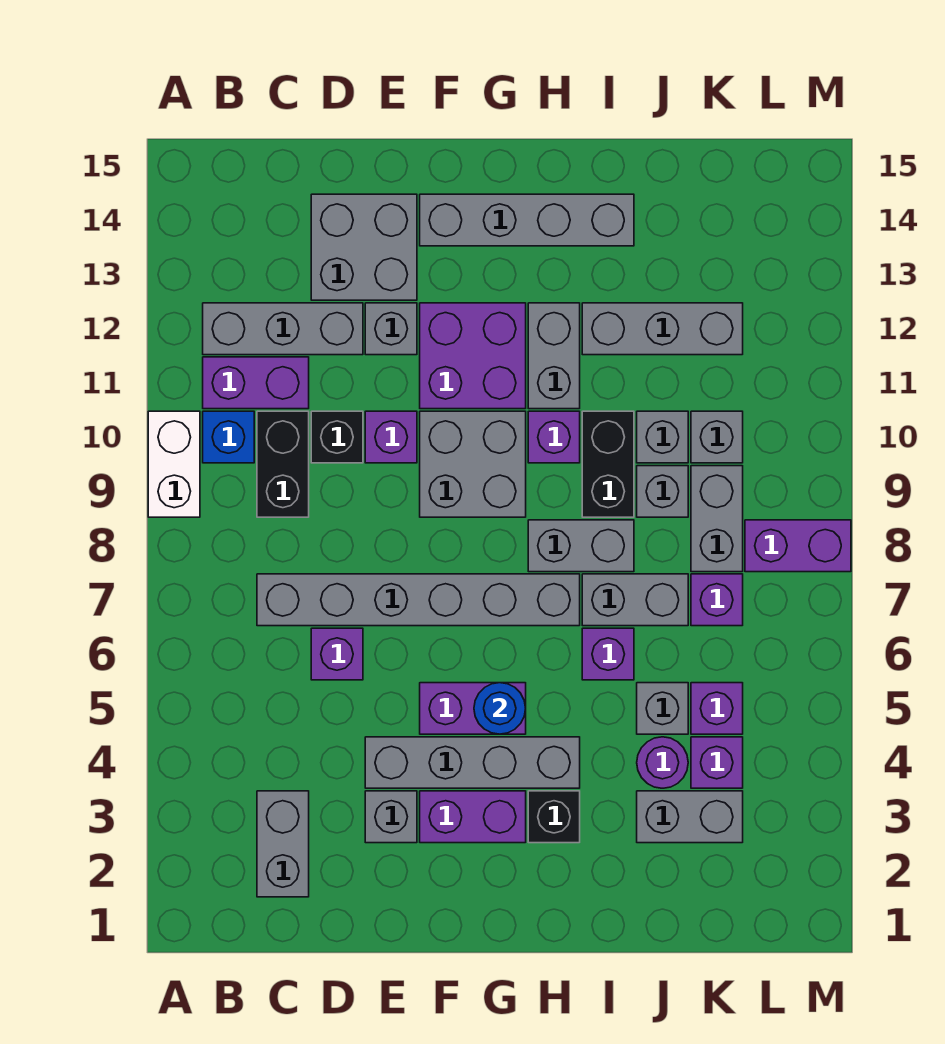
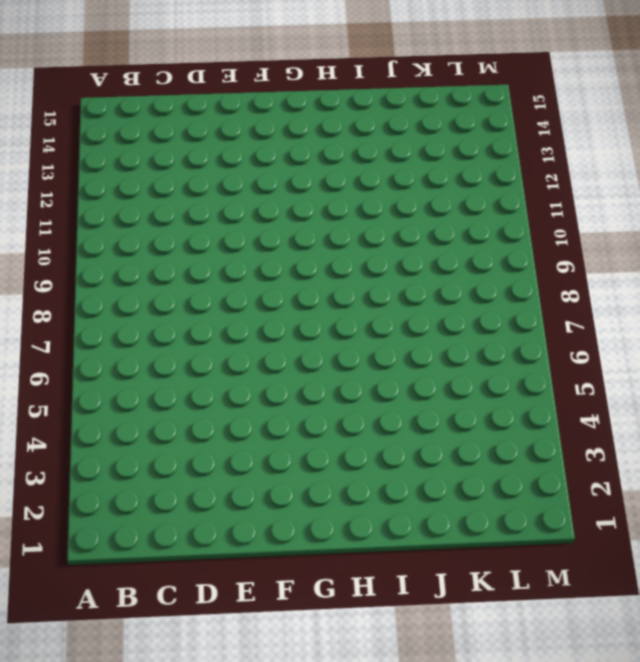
none -> white brick A9:A10 level 1
none -> blue brick B10 level 1
none -> purple brick B11:C11 level 1
none -> grey brick B12:D12 level 1

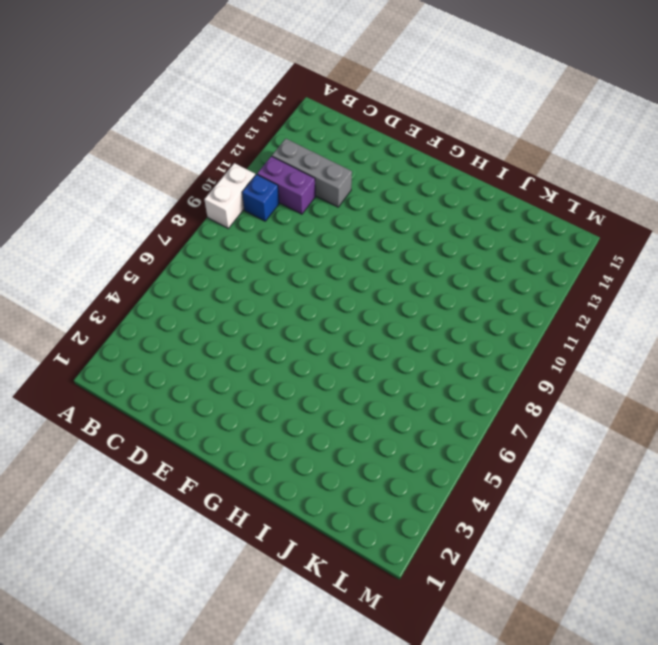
none -> grey brick C2:C3 level 1
none -> grey brick C7:H7 level 1
none -> black brick C9:C10 level 1
none -> purple brick D6 level 1

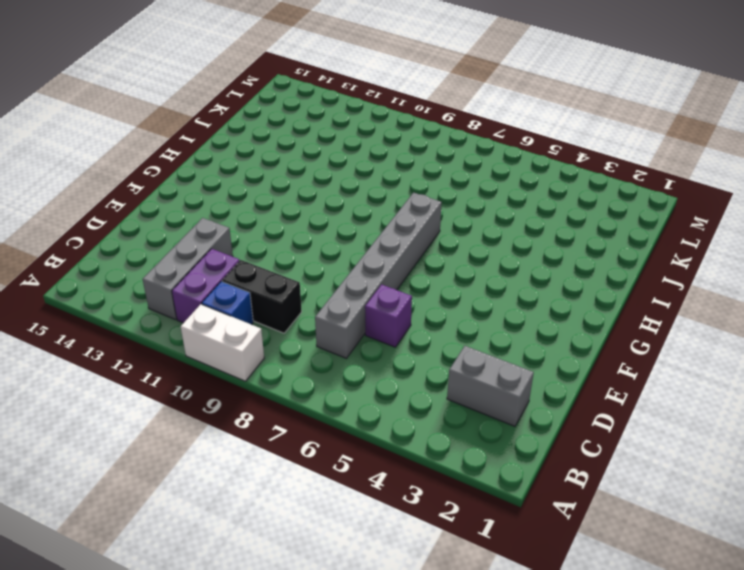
none -> black brick D10 level 1
none -> grey brick D13:E14 level 1
none -> grey brick E3 level 1
none -> grey brick E4:H4 level 1

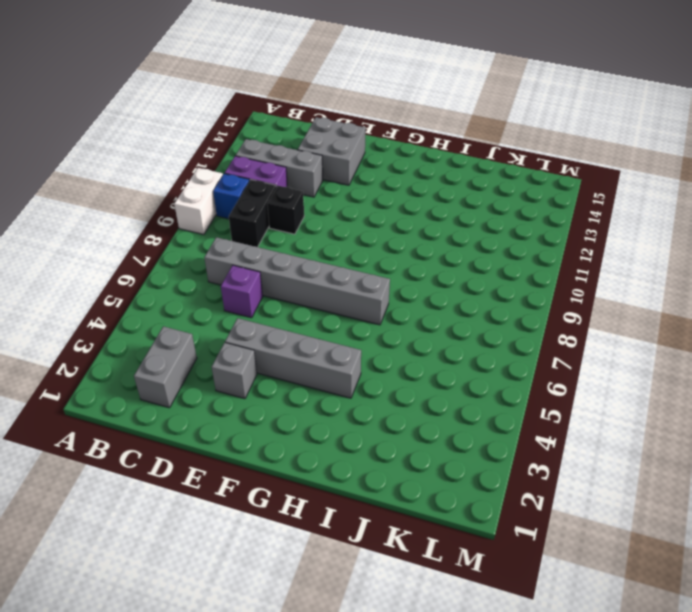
none -> purple brick E10 level 1
none -> grey brick E12 level 1
none -> purple brick F3:G3 level 1
none -> purple brick F5:G5 level 1

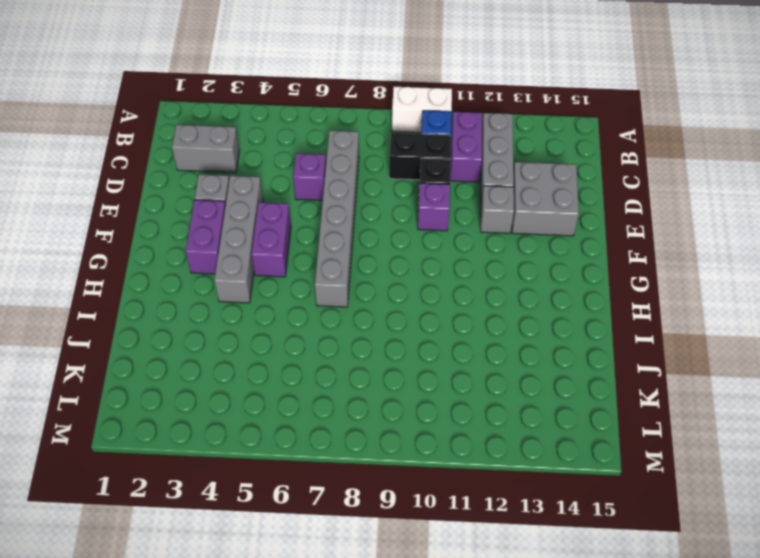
none -> grey brick F9:G10 level 1
none -> purple brick F11:G12 level 1
none -> grey brick F14:I14 level 1
none -> black brick H3 level 1

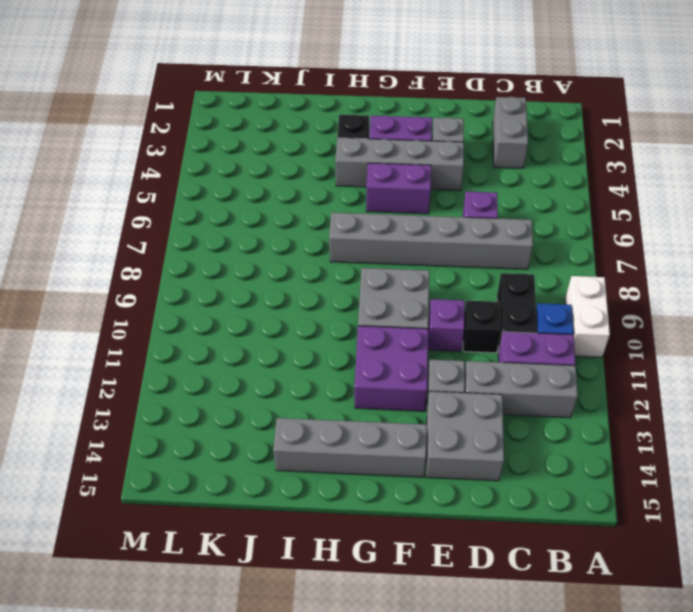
none -> grey brick H8:I8 level 1
none -> purple brick H10 level 1
none -> grey brick H11:H12 level 1
none -> purple brick I6 level 1

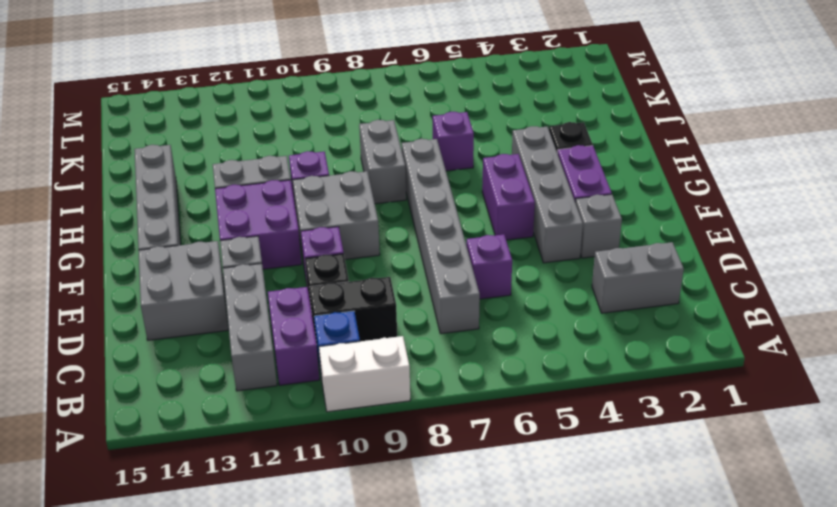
none -> grey brick I7:J7 level 1
none -> black brick I9:I10 level 1
none -> grey brick I12:K12 level 1
none -> grey brick J3:K3 level 1

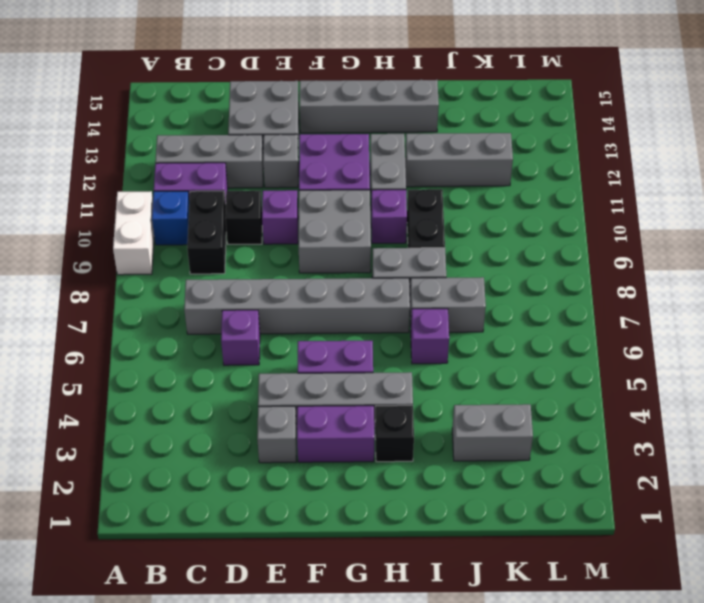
none -> grey brick C2:C3 level 1
none -> purple round brick J4 level 1
none -> grey brick J5 level 1
none -> grey brick J9 level 1

